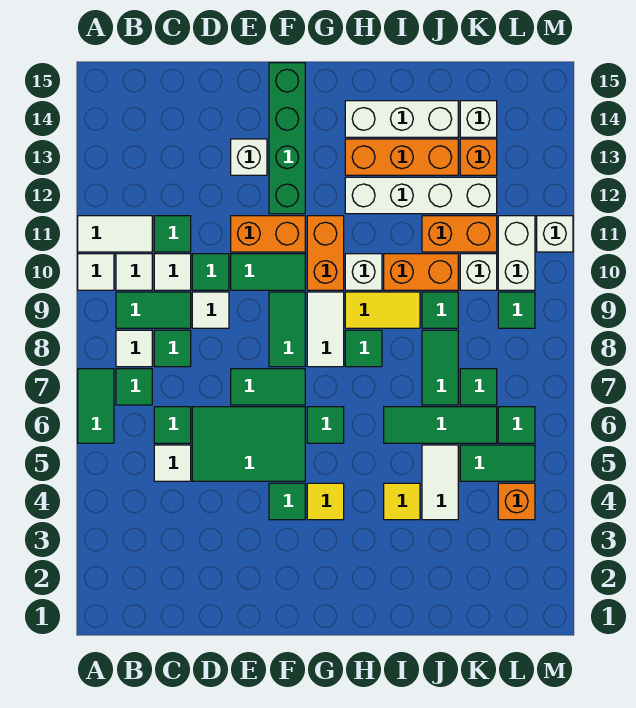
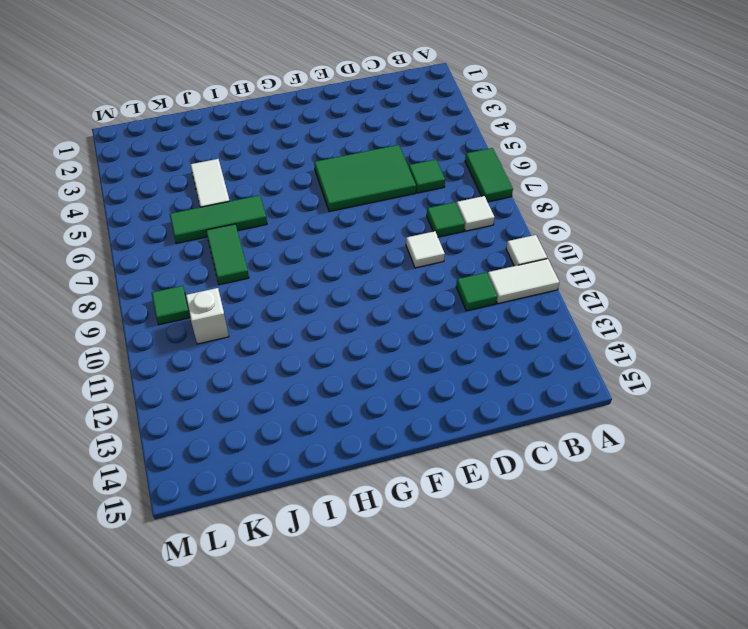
none -> green tile B7 level 1
none -> green tile B9:C9 level 1
none -> white tile B10 level 1
none -> white tile C5 level 1

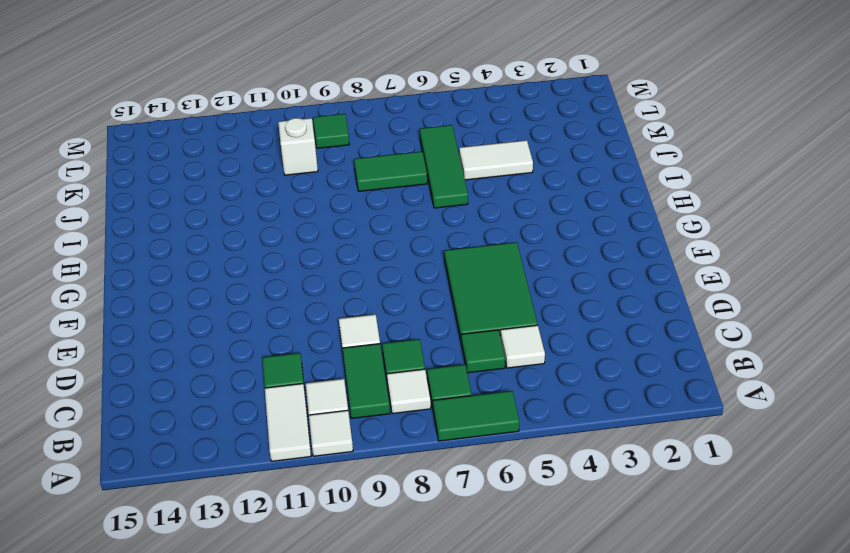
none -> white tile C10 level 1
none -> green tile D10 level 1
none -> green tile E7:F7 level 1
none -> green tile E10:F10 level 1

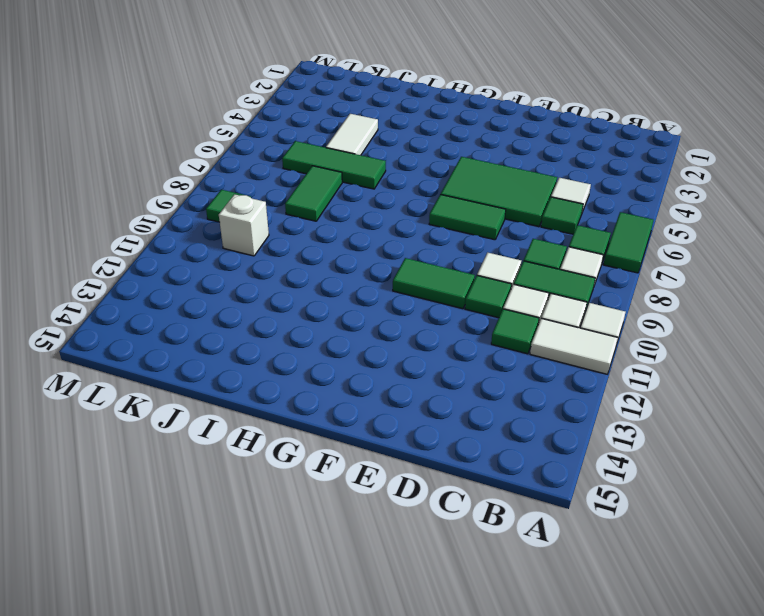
none -> orange brick E11:F11 level 1
none -> white brick E13 level 1
none -> green tile F4 level 1
none -> green tile F8:F9 level 1

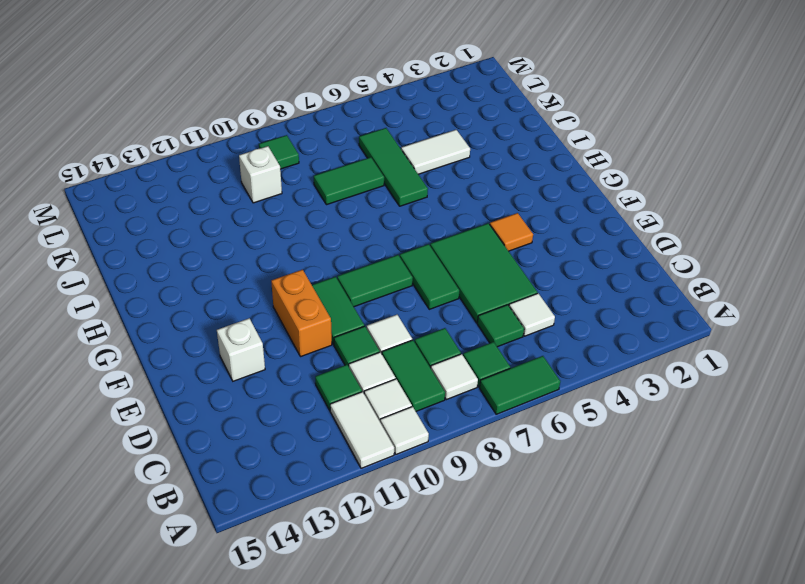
orange tile F4 level 1 -> green tile F4 level 1
none -> green brick F12:F15 level 1
none -> yellow tile G4 level 1
none -> green tile G6 level 1
none -> white tile G8:G9 level 1

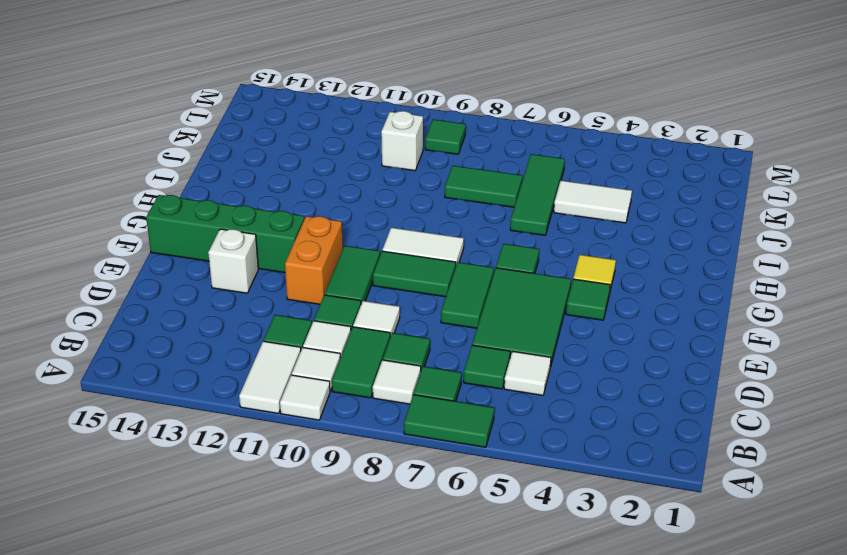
none -> orange brick G10:G11 level 1
none -> green tile H8 level 1
none -> yellow tile H9:I9 level 1
none -> white brick H10 level 1

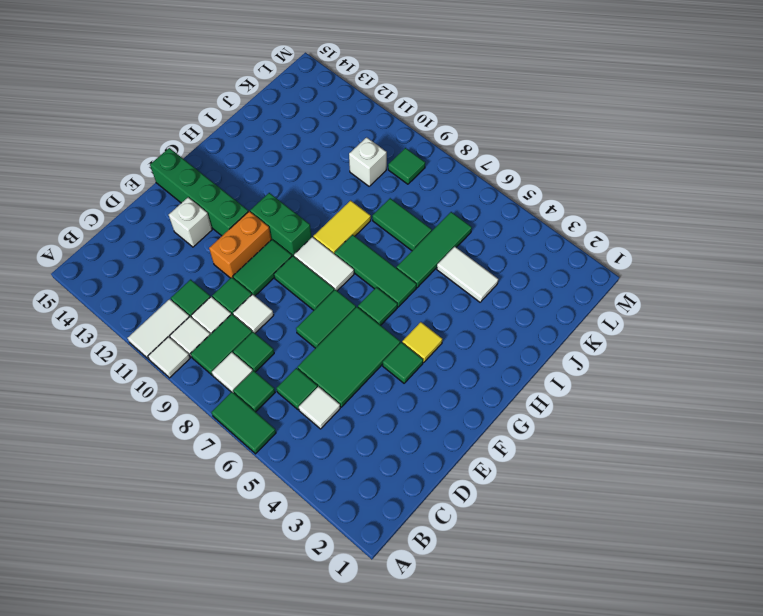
green brick G10:G11 level 1 -> orange brick G10:G11 level 1
green tile H6:H8 level 1 -> green tile H8 level 1
none -> white brick H10 level 1
none -> white brick H12:K12 level 1
none -> orange brick H13:J13 level 1
none -> white brick H14:J14 level 1

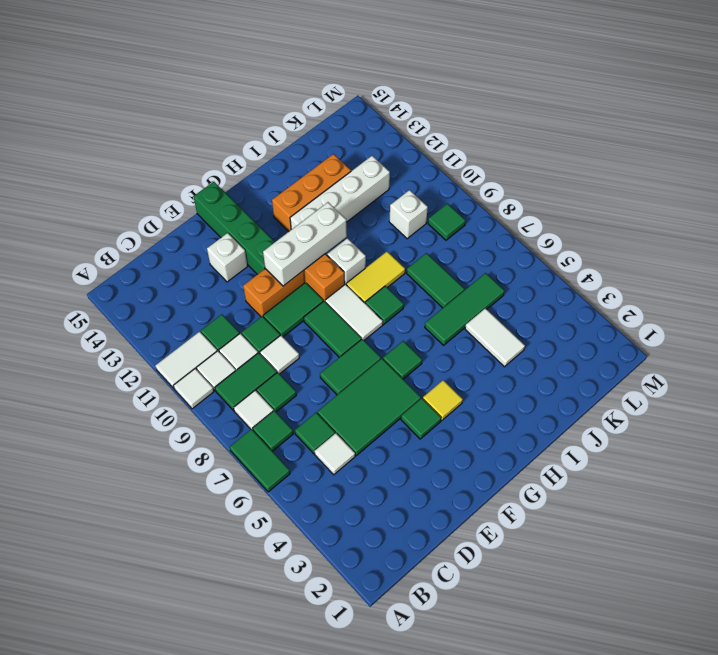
white brick F11:H11 level 2 -> white brick H14:J14 level 1
none -> yellow tile I4 level 1
none -> orange brick I10:J10 level 1
none -> green tile J9 level 1
none -> orange brick J11:K11 level 1

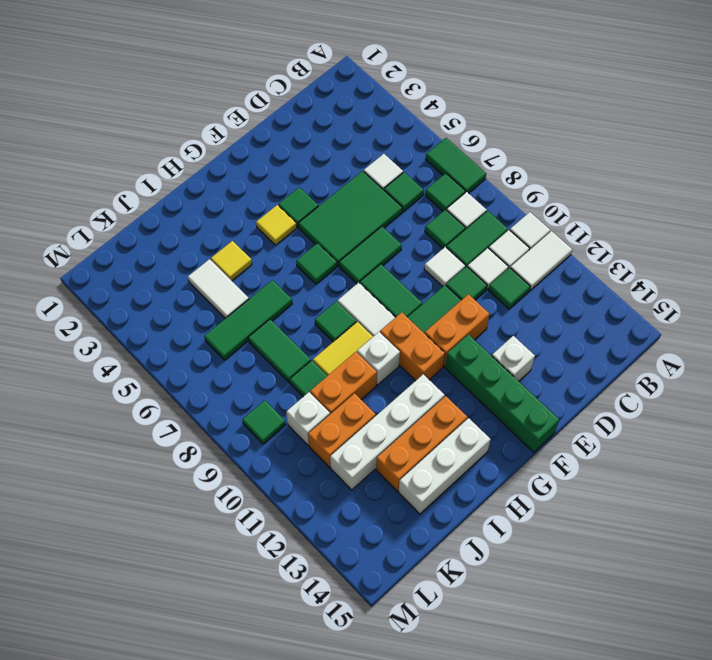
none -> green tile K5:L5 level 1
none -> green tile K7 level 1
none -> orange brick K13 level 1
none -> white brick K14 level 1

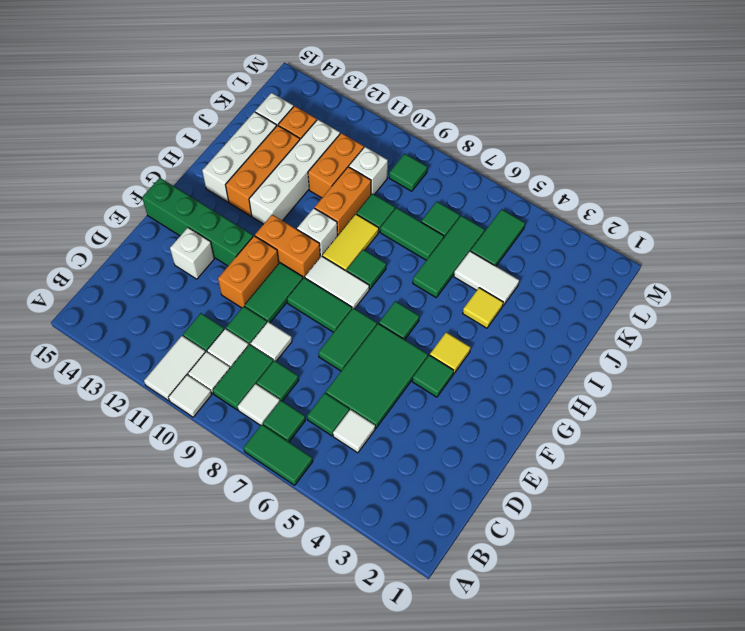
none -> orange brick L4 level 1
none -> green tile L6 level 1
none -> white brick L10:L11 level 1
none -> white brick M11 level 1

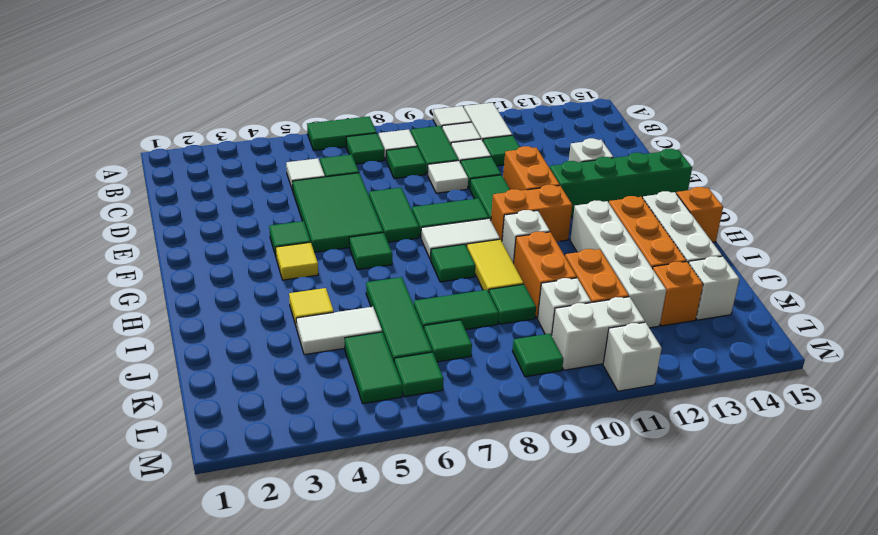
orange brick H15 level 1 -> orange brick L4 level 1

